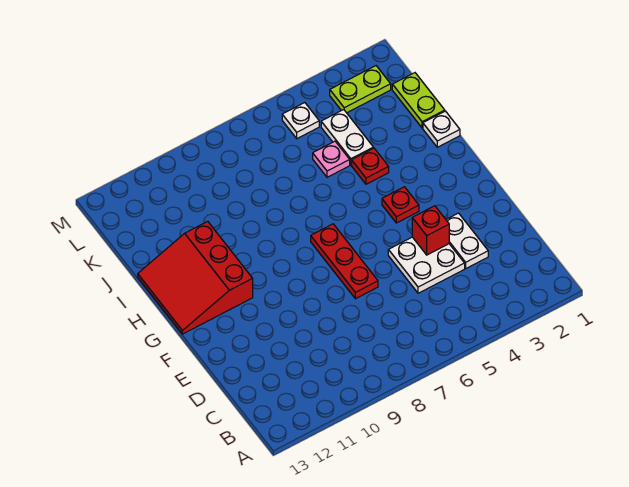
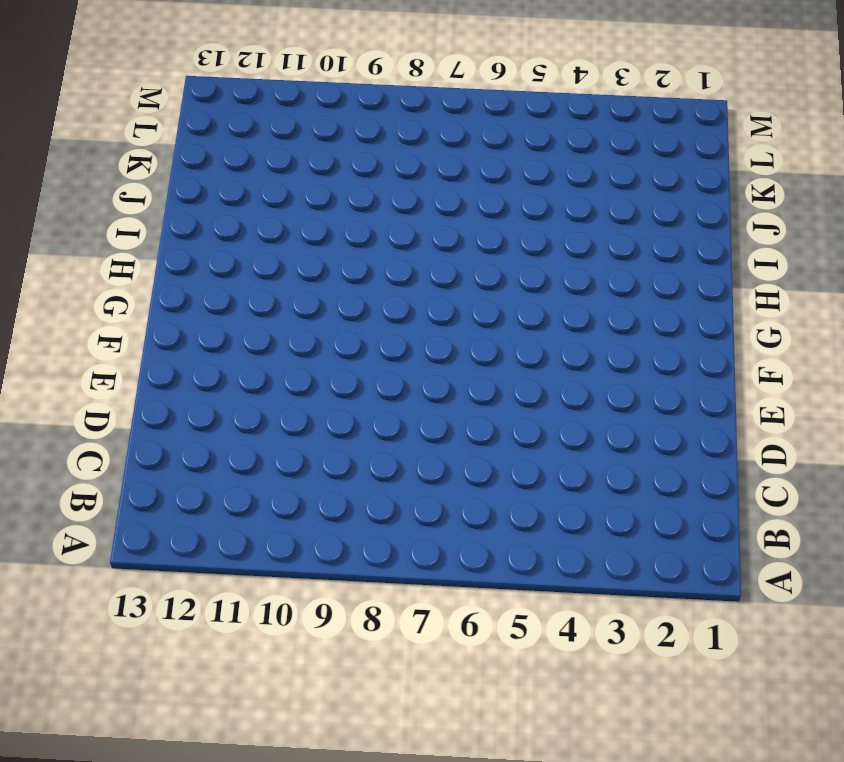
none -> white plate D3:E3 level 1
none -> white plate D4:E5 level 1
none -> red plate E7:G7 level 1

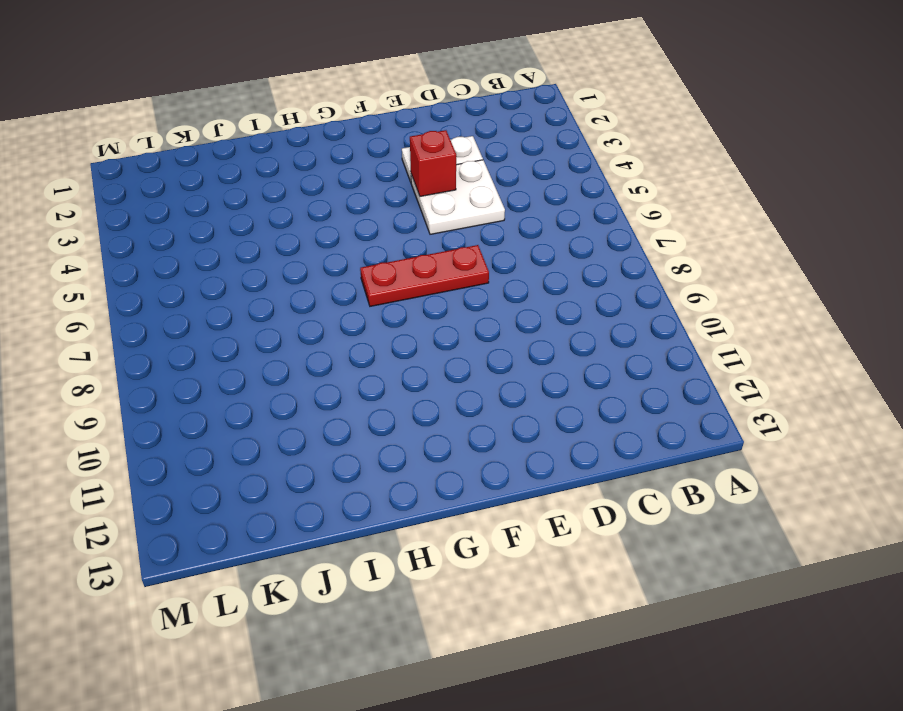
none -> red plate G4 level 1
none -> red slope G11:I13 level 1 top 11
none -> white plate I1 level 1

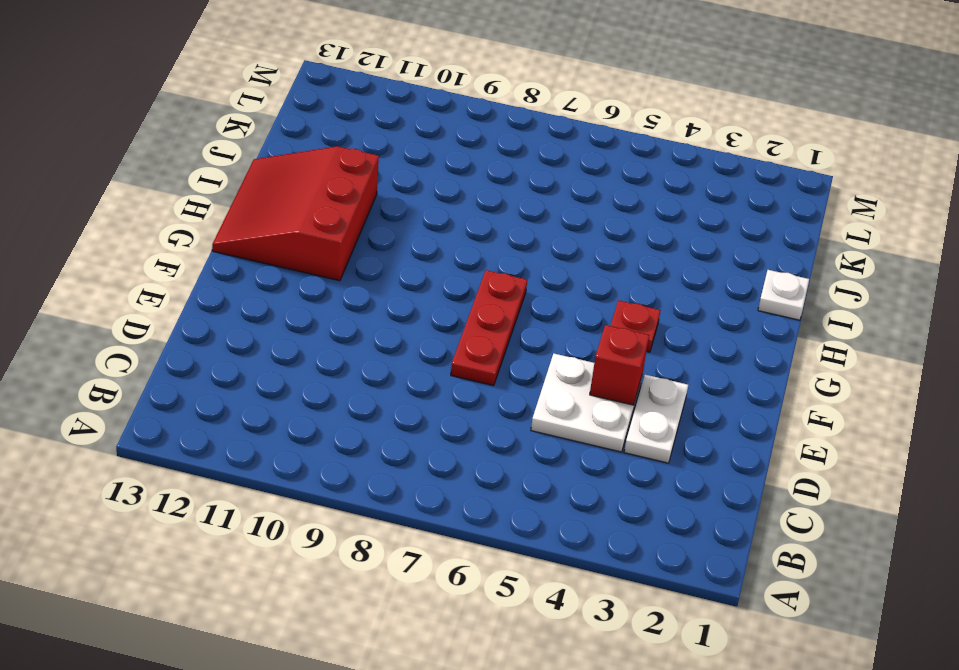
none -> red plate I4 level 1
none -> lime plate J1:K1 level 1
none -> white plate J4:K4 level 1

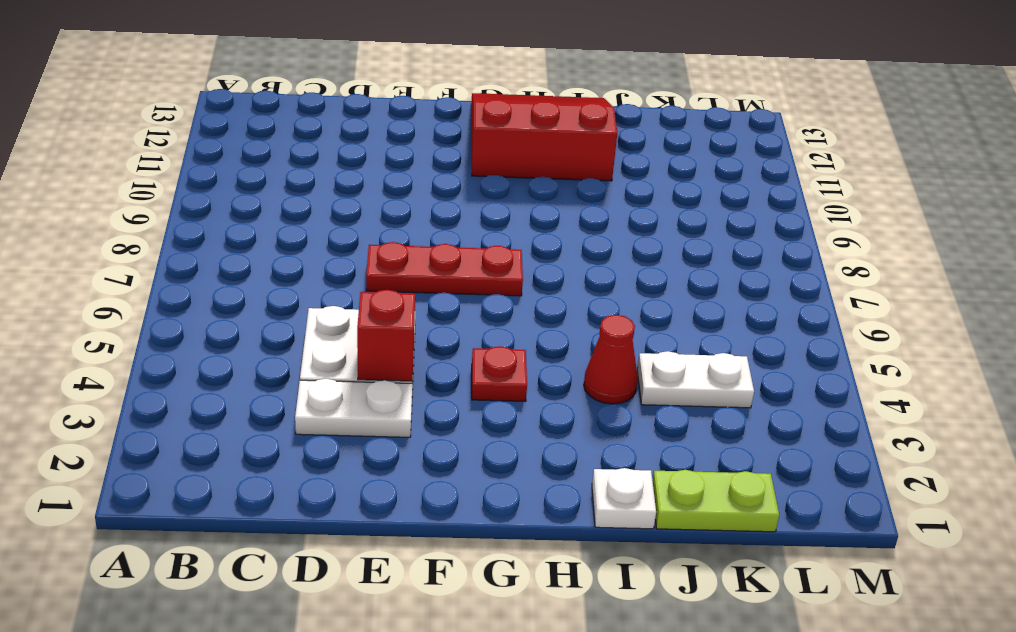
red cone I4 level 1 -> red plate I4 level 1
none -> pink plate J5 level 1
none -> lime plate L2:L3 level 1
none -> white plate L5 level 1

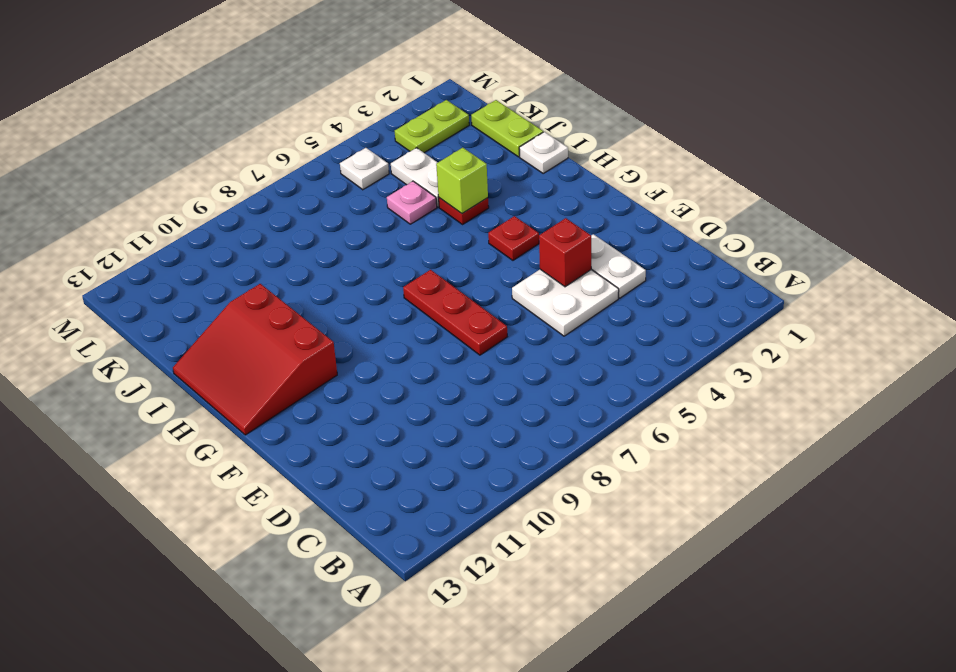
lime brick I4 level 2 -> none

